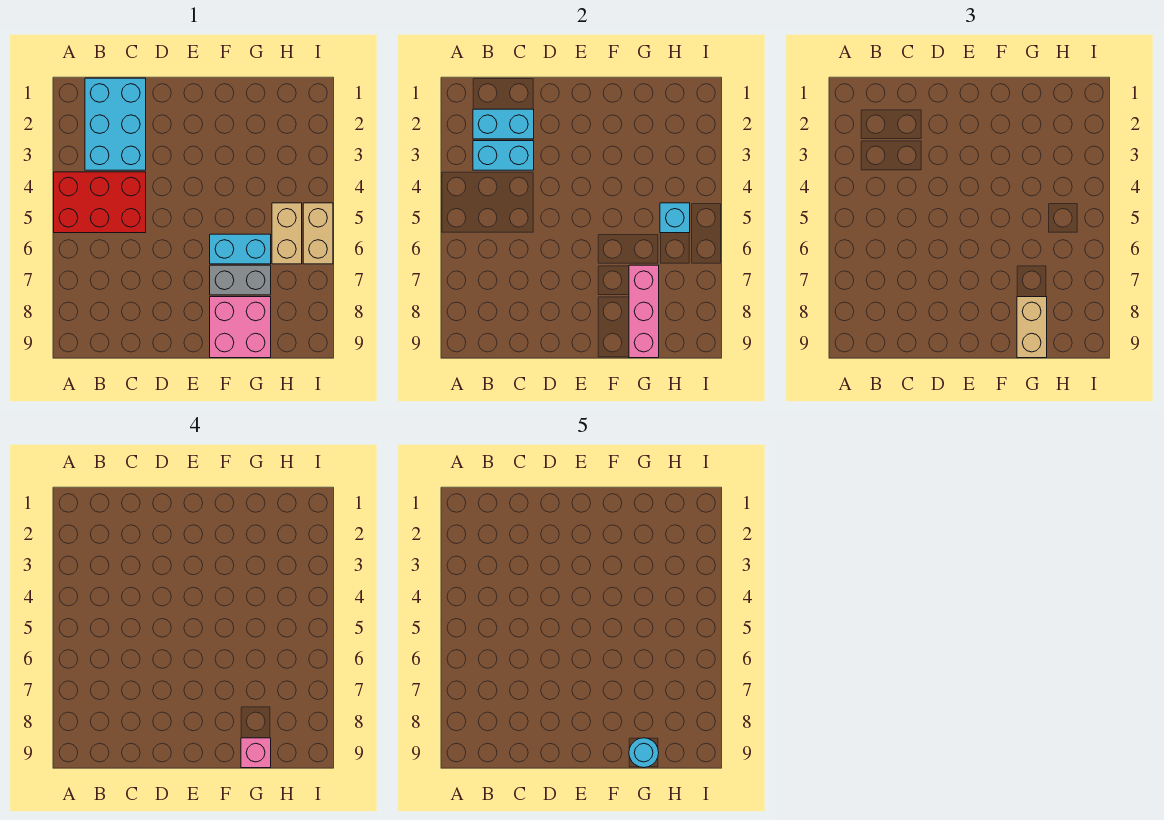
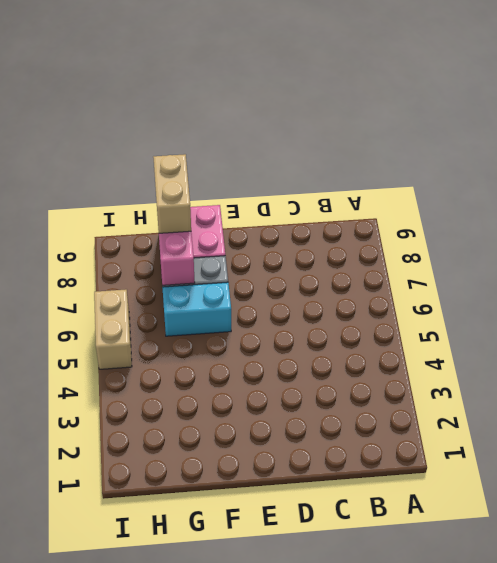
none -> red brick A4:C5 level 1
none -> cyan brick B1:C3 level 1
none -> tan brick H5:H6 level 1

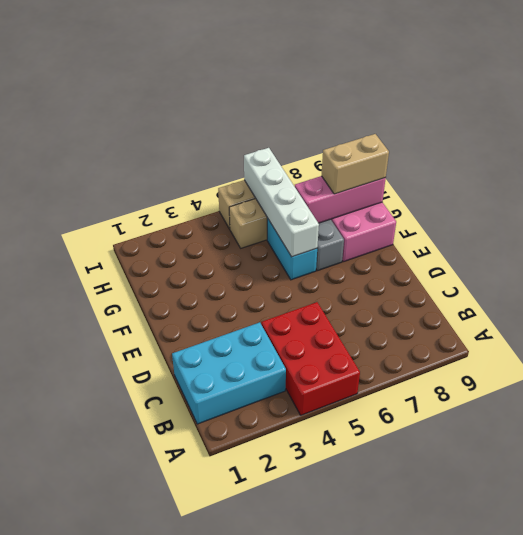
white brick F6:I6 level 2 -> none
none -> cyan brick B2:C2 level 2
none -> cyan brick B3:C3 level 2
none -> cyan brick H5 level 2

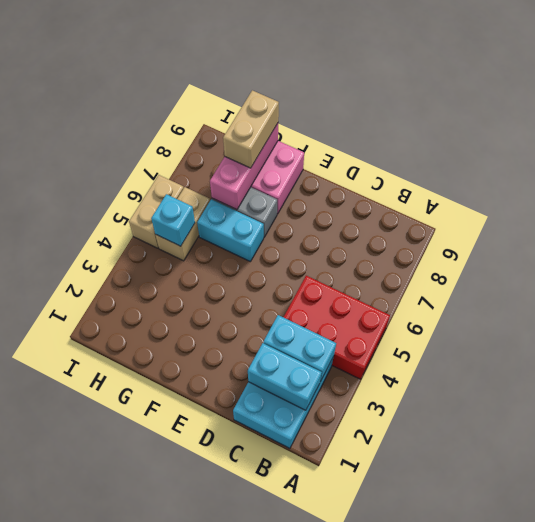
none -> pink brick G9 level 4
none -> cyan round brick G9 level 5

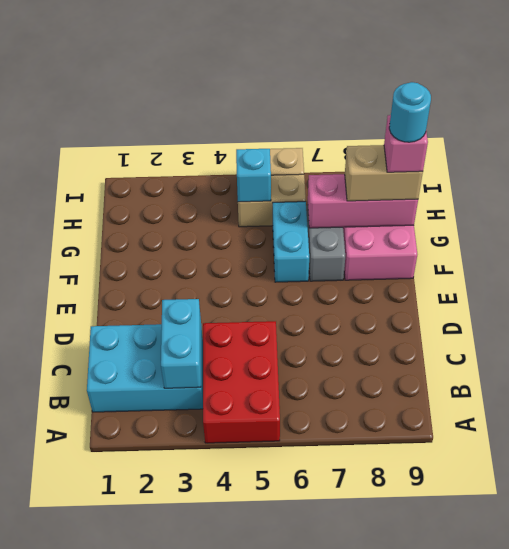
none -> cyan brick B2:C2 level 2

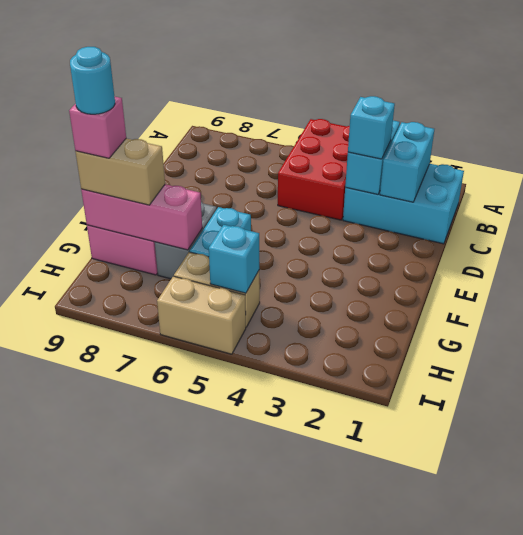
cyan brick C3 level 3 -> none

